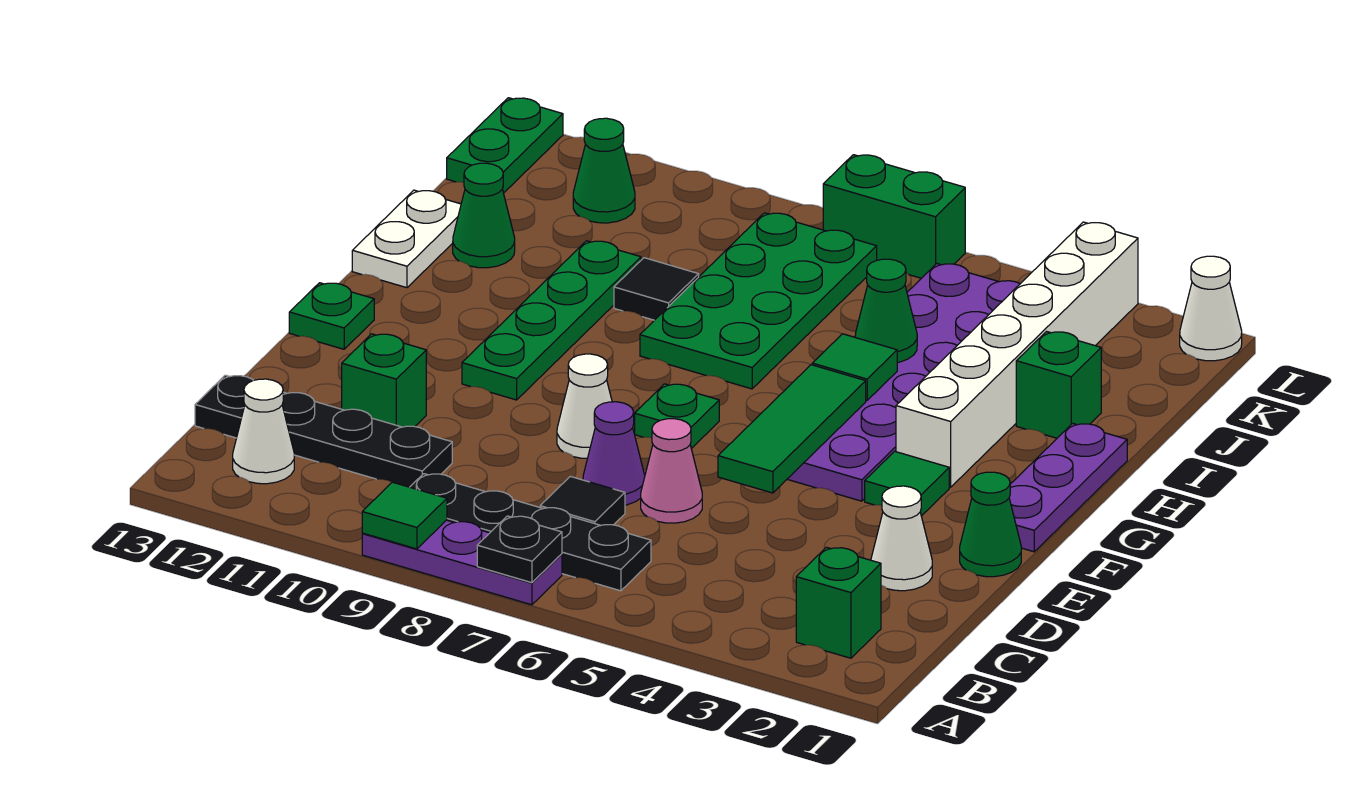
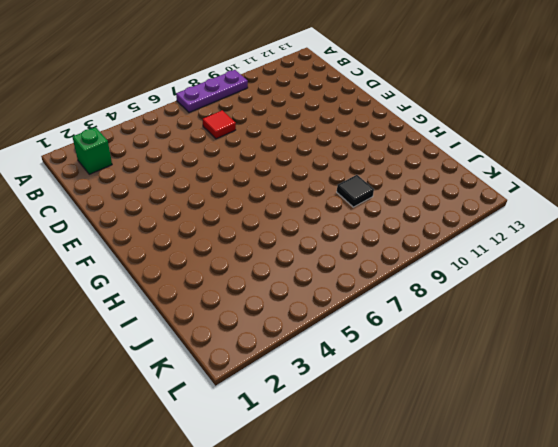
red tile C7 level 1 -> black tile C7 level 1
none -> black plate B6:B9 level 1
none -> white cone B12 level 1
none -> black plate C10:C13 level 1
none -> white cone D2 level 1

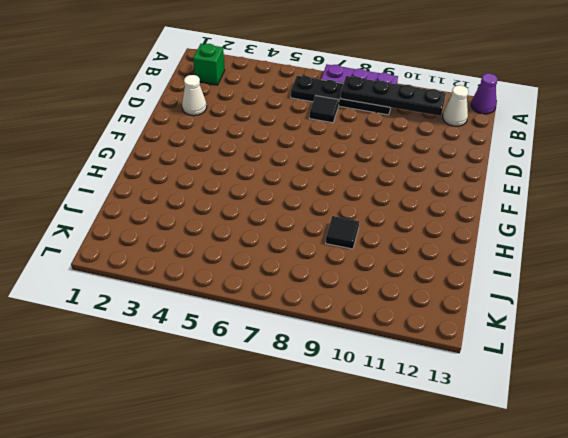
purple cone A13 level 1 -> purple cone D7 level 1
black plate B8:B11 level 2 -> black plate C10:C13 level 1
none -> pink cone D6 level 1
none -> green brick D11 level 1
none -> green cone E1 level 1
none -> white cone E8 level 1

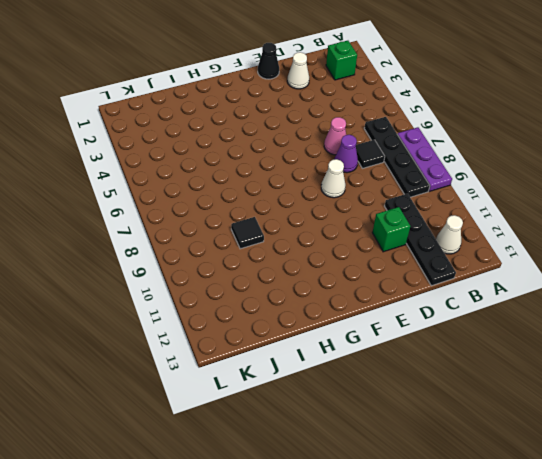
black cone E1 level 1 -> green cone E1 level 1
none -> purple plate F1:H1 level 1
none -> green tile F3 level 1
none -> purple plate F4:K5 level 1
none -> green plate F7 level 1

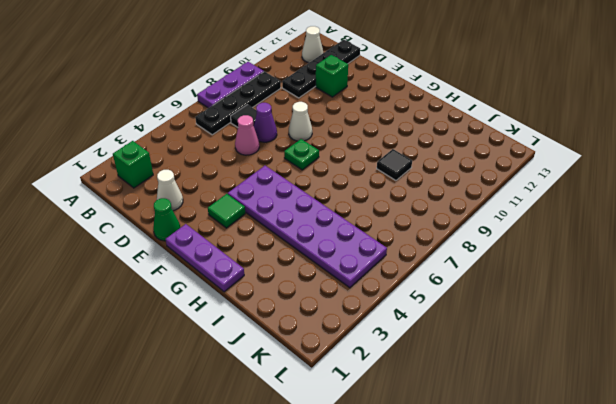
none -> green plate F10:I10 level 1
none -> green plate F13 level 1
none -> white brick G3:L3 level 1
none -> green plate H7:K8 level 1

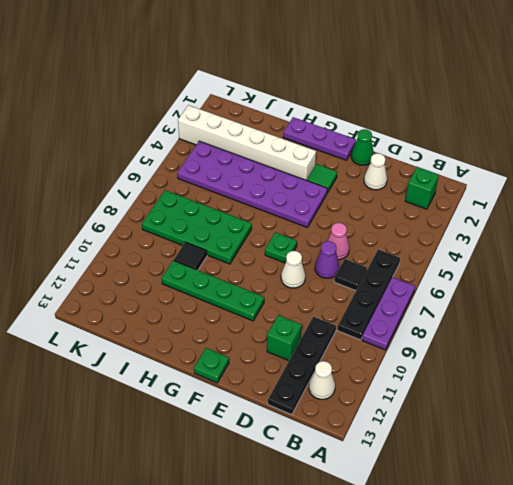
none -> white plate H13:I13 level 1
none -> green brick I2 level 1
none -> green cone I12 level 1
none -> green cone K11 level 1

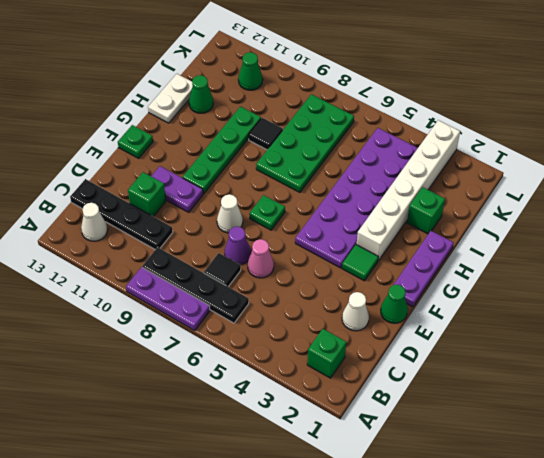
purple plate E10:E11 level 1 -> none
none -> green plate K13:L13 level 1
none -> white cone L1 level 1
none -> green brick L6:L7 level 1
none -> black plate A7 level 2

